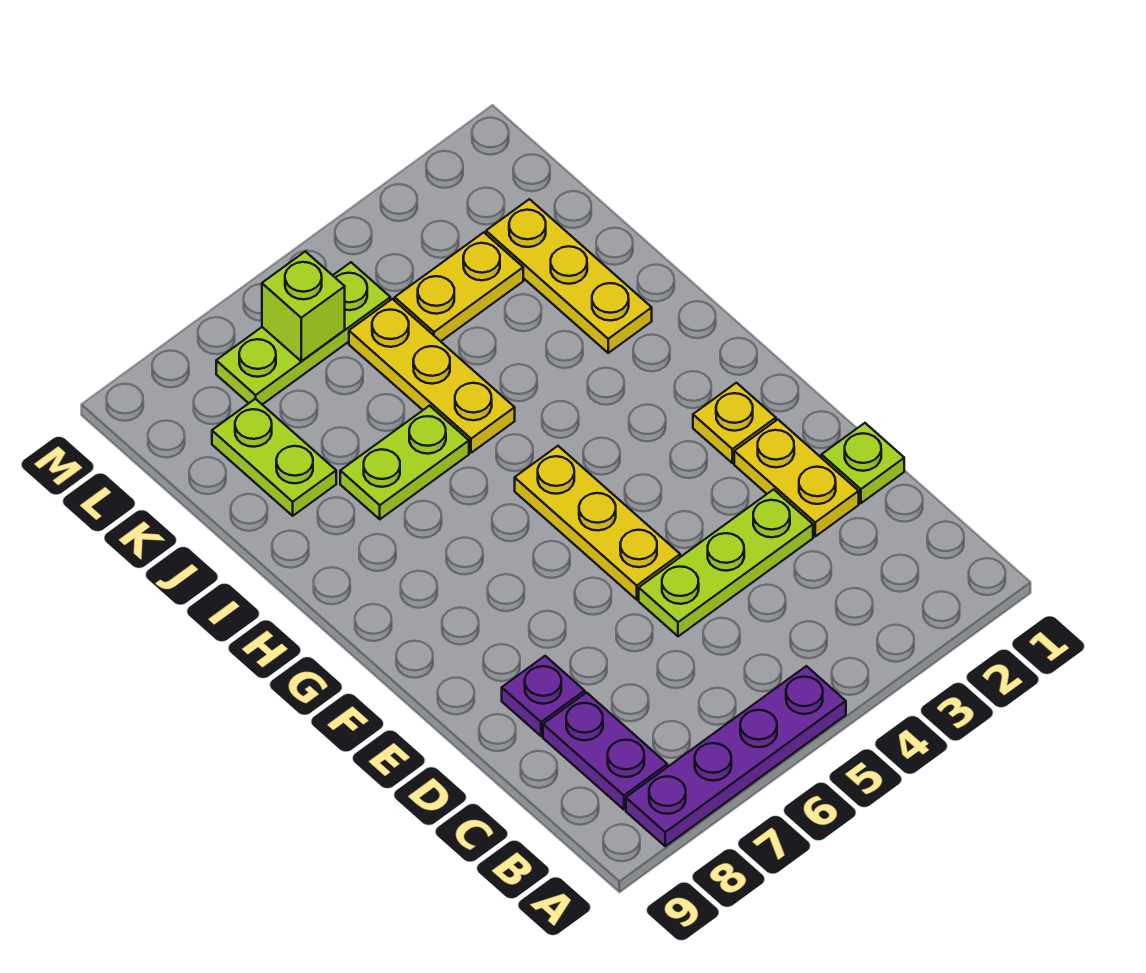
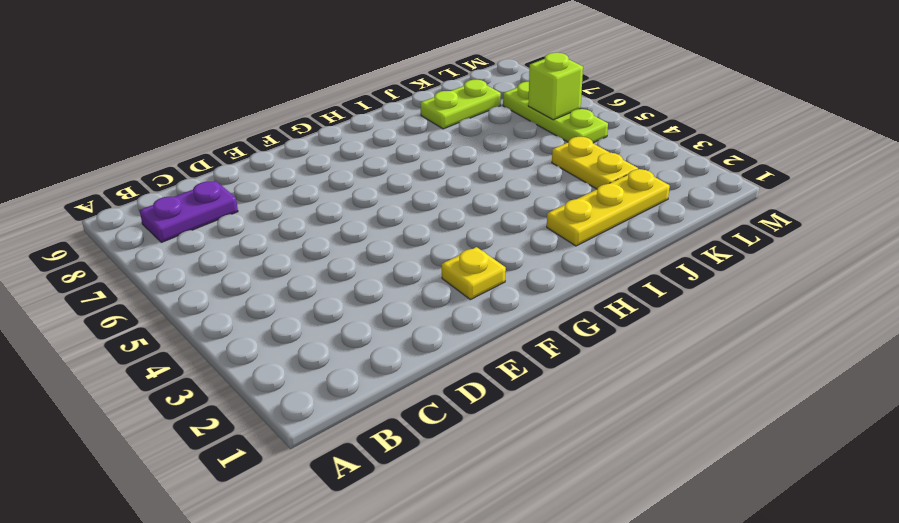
none -> purple plate A5:A8 level 1
none -> lime plate D1 level 1
none -> yellow plate D2:E2 level 1

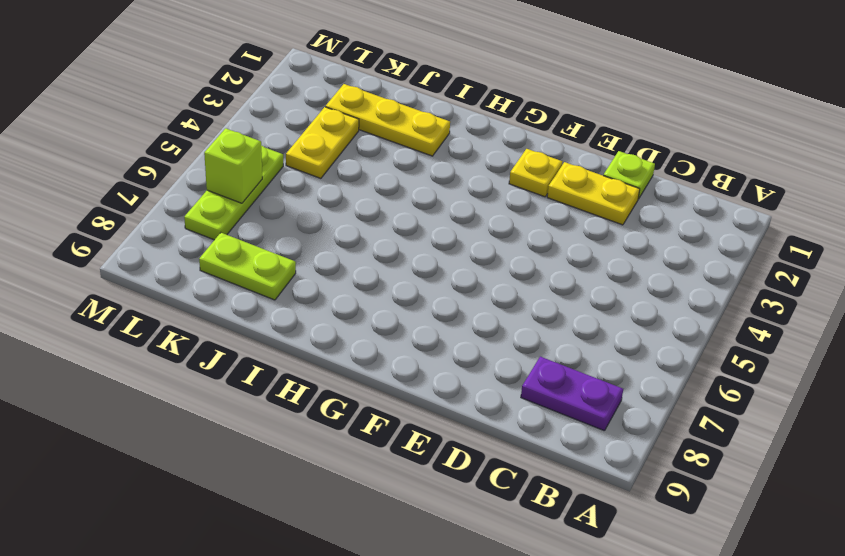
none -> purple plate A5:A8 level 1
none -> lime plate D3:D5 level 1
none -> purple plate D8 level 1

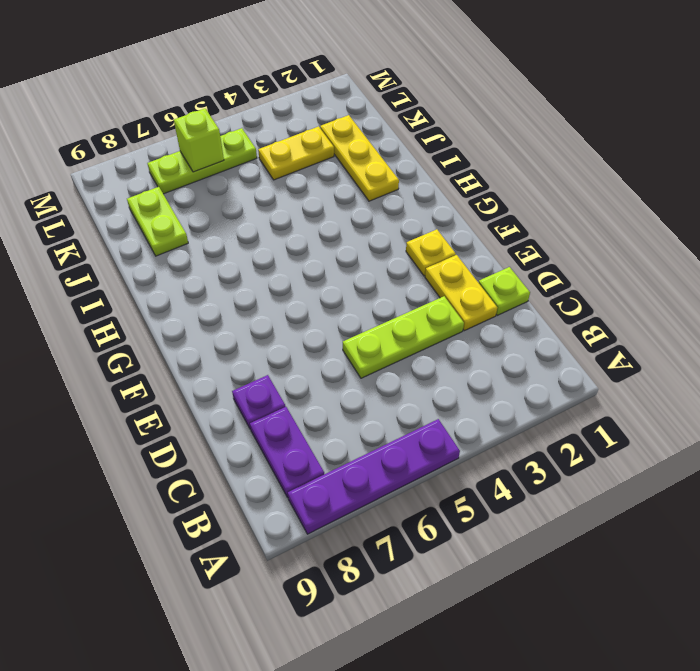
none -> yellow plate E5:G5 level 1
none -> yellow plate I5:K5 level 1
none -> lime plate I6:I7 level 1

